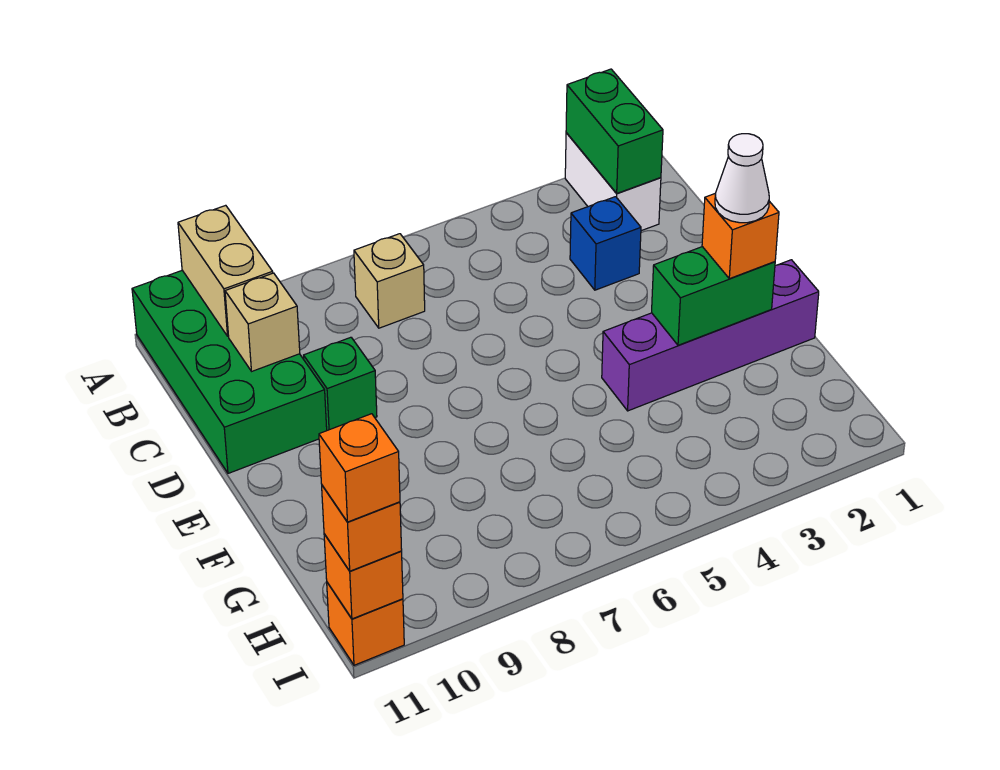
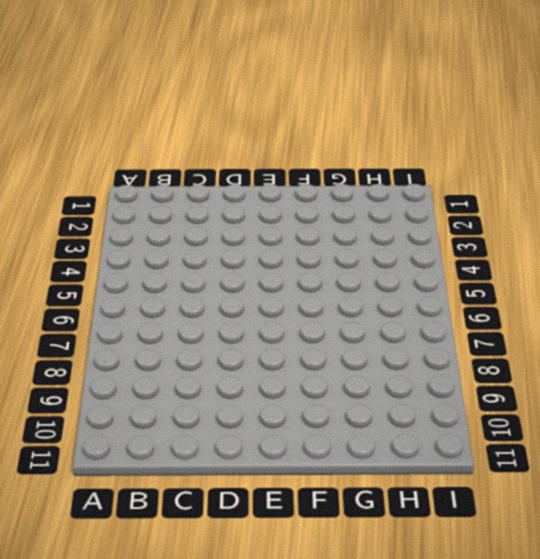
none -> white brick A2:B2 level 1
none -> green brick A10:D11 level 1
none -> tan brick B7 level 1

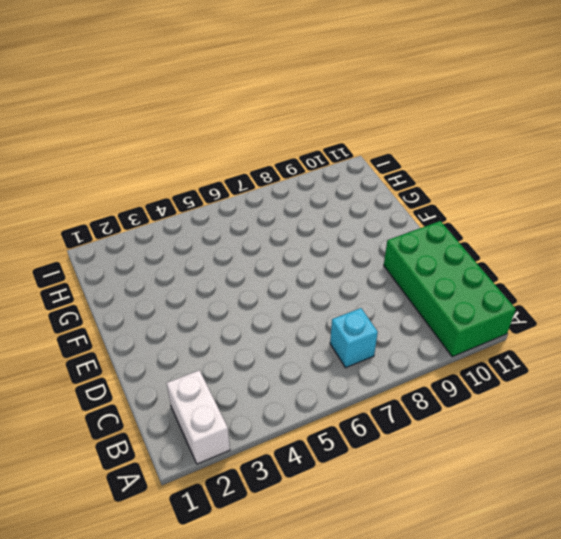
cyan brick B7 level 1 -> tan brick B7 level 1
none -> blue brick C3 level 1
none -> green brick D9 level 1
none -> purple brick F1:F4 level 1

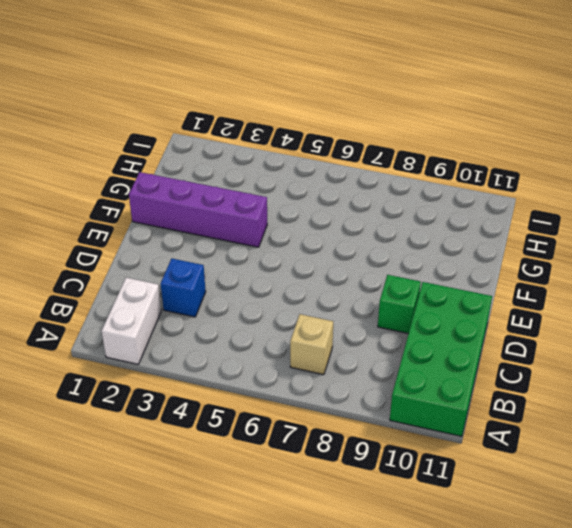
none -> orange brick I11 level 1
none -> green brick A2:B2 level 2
none -> tan brick A10:B10 level 2

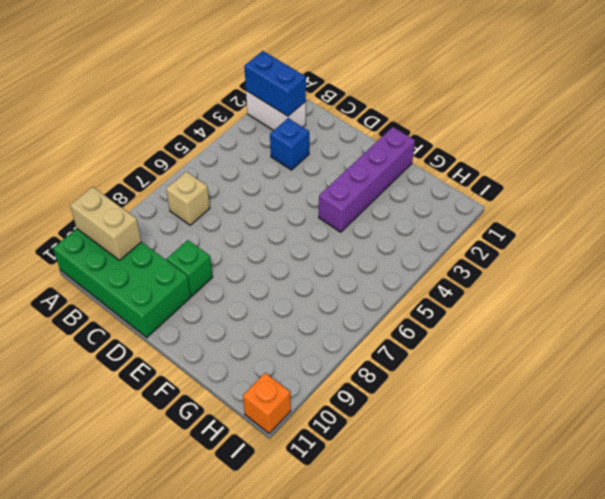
blue brick A2:B2 level 2 -> green brick A2:B2 level 2
none -> tan brick C10 level 2
none -> green brick F2:F3 level 2
none -> orange brick I11 level 2

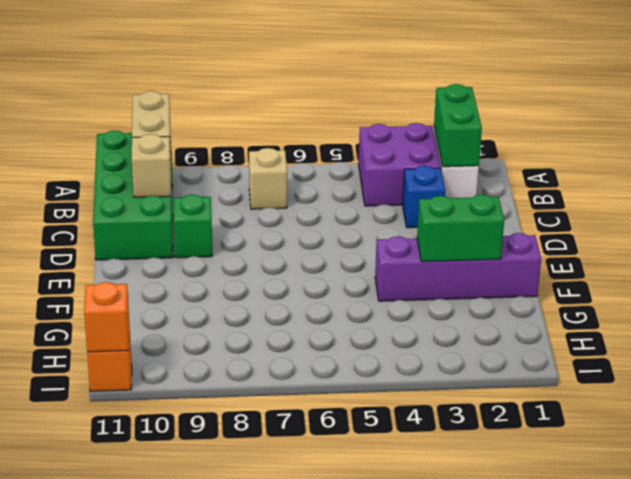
purple brick A3:B4 level 1 -> none
none -> orange brick F2 level 3
none -> orange brick I11 level 3
none -> white cone F2 level 4

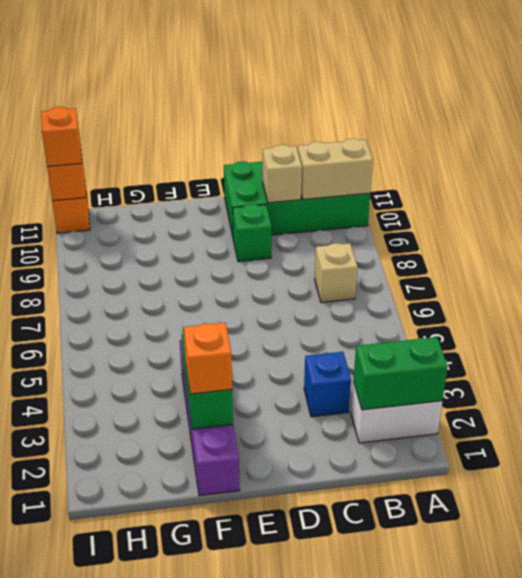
none -> white cone F2 level 4
none -> orange brick I11 level 4

